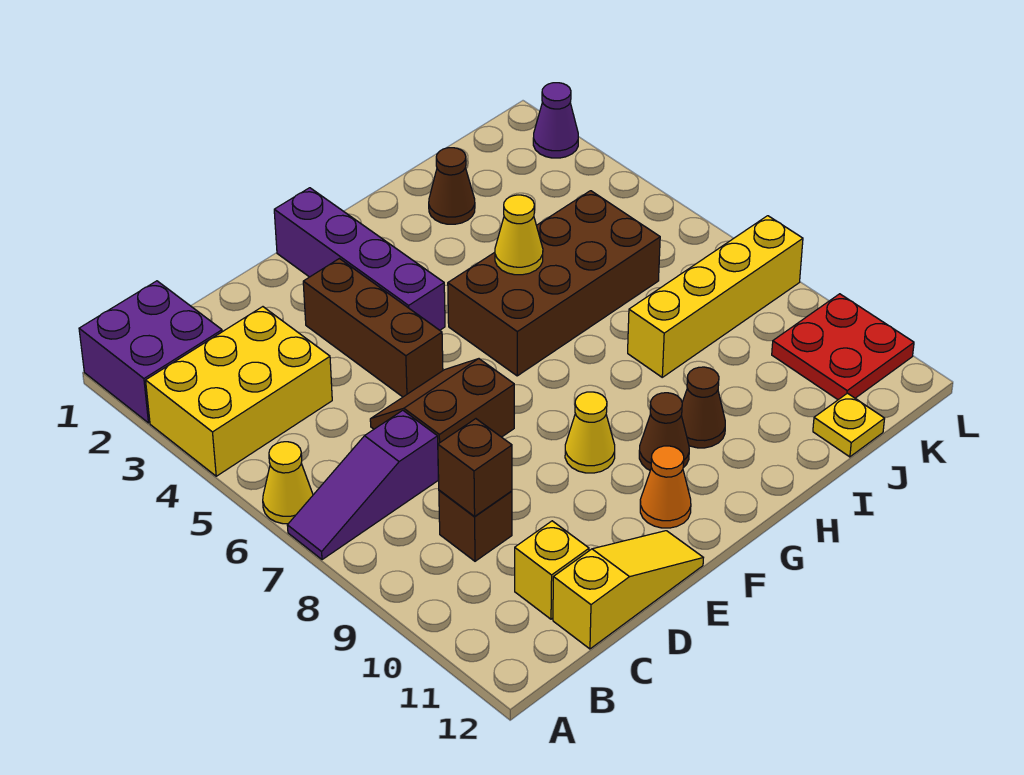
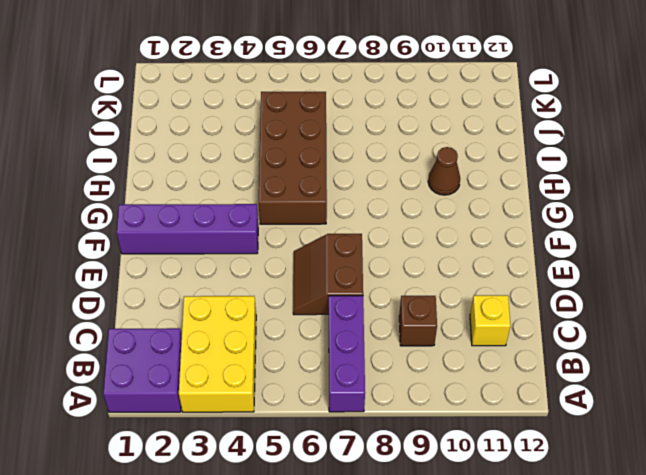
purple brick A7:C7 level 1 -> purple slope A7:C7 level 1 top C
none -> yellow cone A6 level 1
none -> yellow slope C12:E12 level 1 top C
none -> brown brick E3:E5 level 1

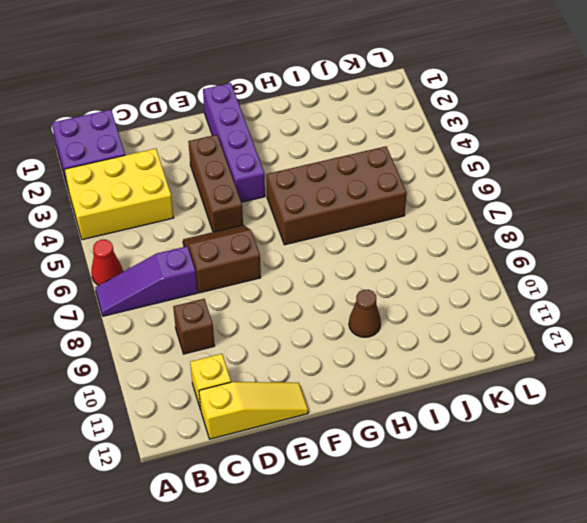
red cone A6 level 1 -> yellow cone A6 level 1
none -> yellow cone F9 level 1
none -> orange cone F11 level 1
none -> brown cone G10 level 1

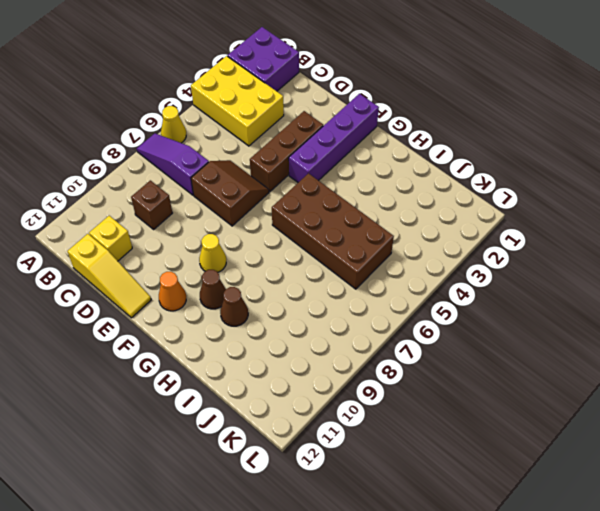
none -> brown cone I2 level 1
none -> yellow brick I8:L8 level 1
none -> yellow plate J12 level 1

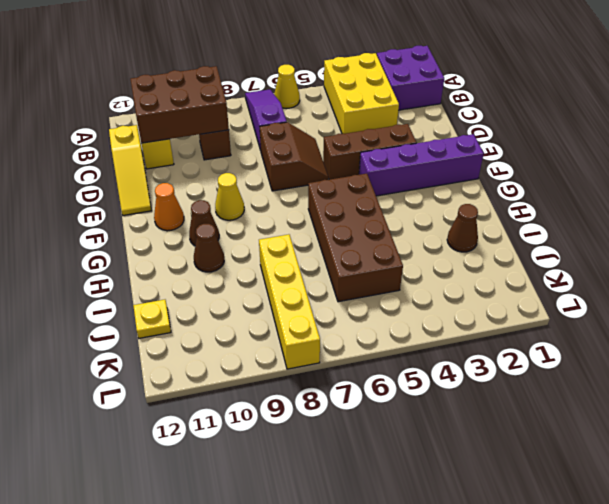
brown brick B9:C11 level 2 -> brown brick C9 level 2
none -> red plate K10:L11 level 1
none -> purple cone L2 level 1
none -> yellow cone H5 level 2

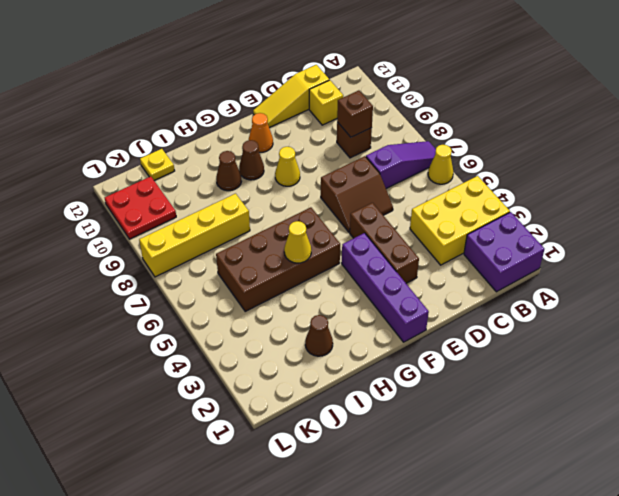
none -> purple cone L2 level 1

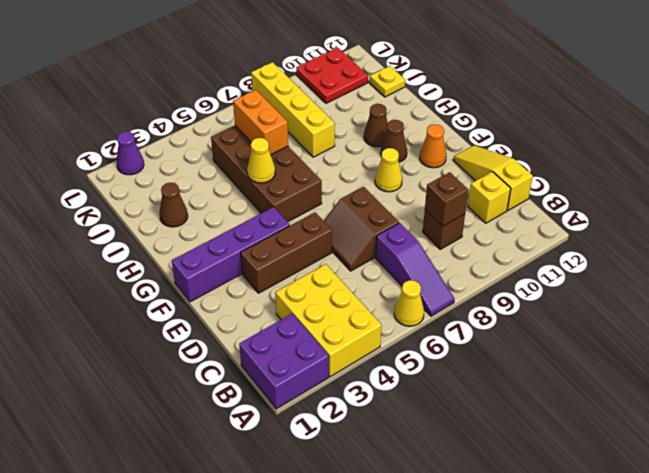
orange brick I6:J6 level 2 -> none

